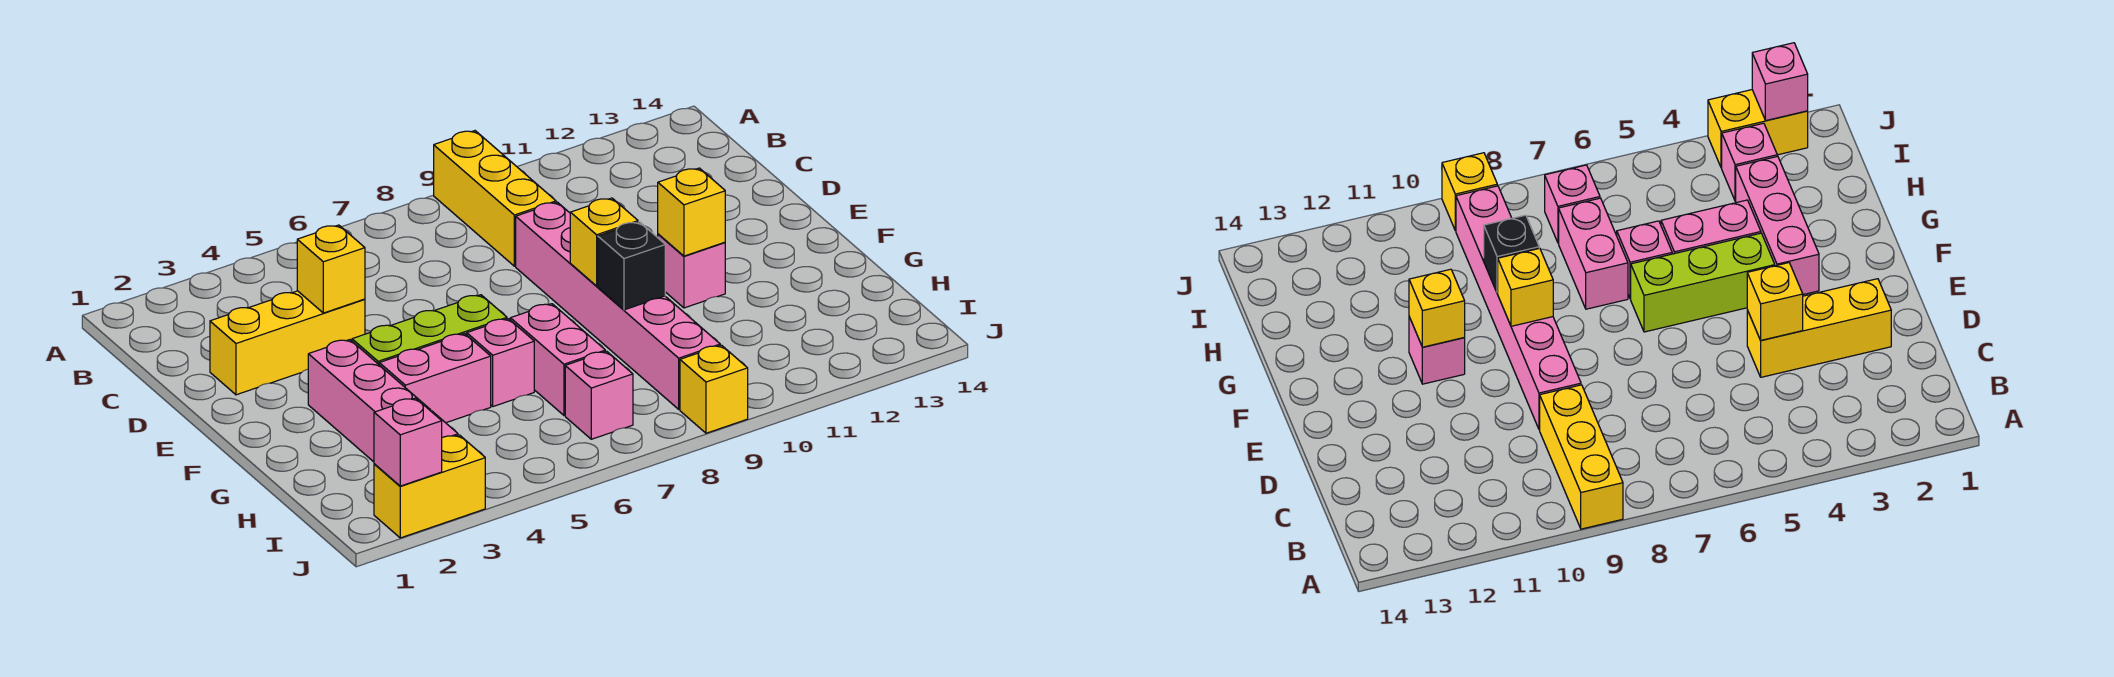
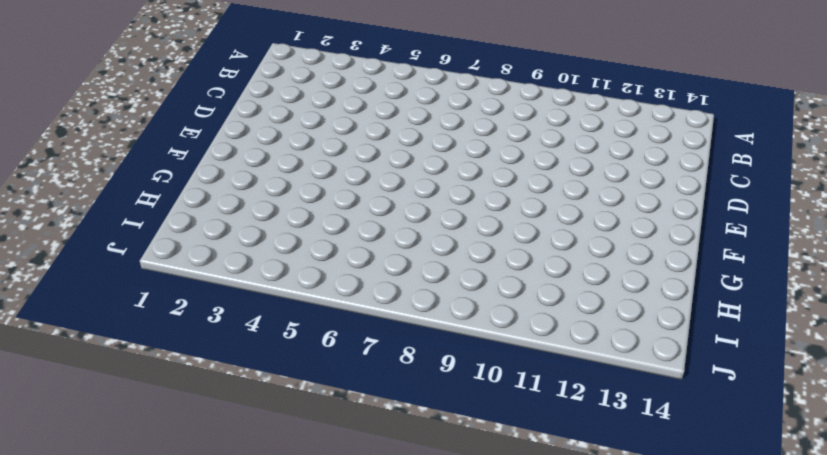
none -> yellow brick A9:C9 level 1
none -> yellow brick D2:D4 level 1
none -> pink brick D9:I9 level 1

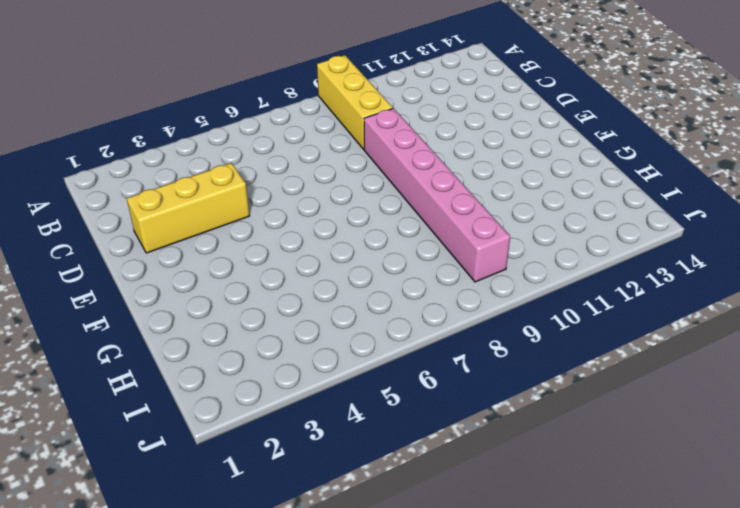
none -> pink brick F3:H3 level 1
none -> lime brick F4:F6 level 1
none -> pink brick F11 level 1

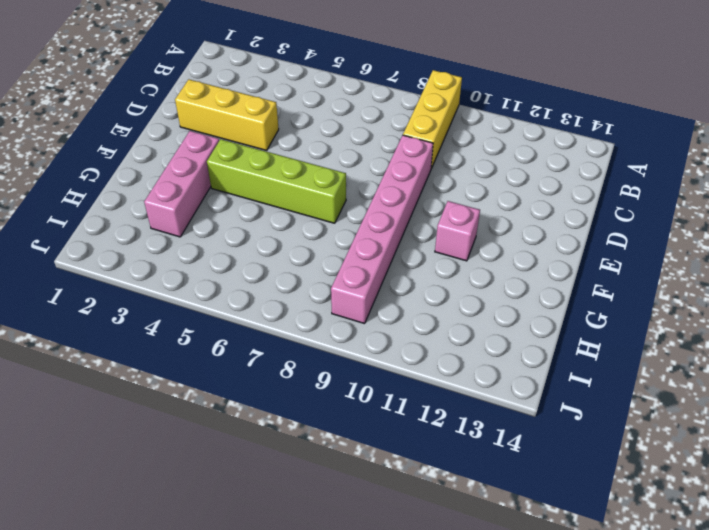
lime brick F4:F7 level 1 -> lime brick F4:F6 level 1
none -> pink brick G4:G5 level 1
none -> pink brick G6 level 1
none -> pink brick G7:H7 level 1

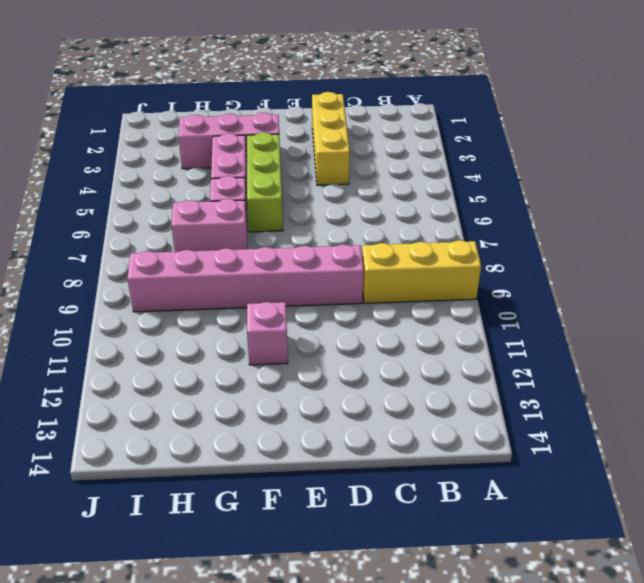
none -> pink brick I3 level 1
none -> pink brick I7 level 1
none -> yellow brick J2:J3 level 1

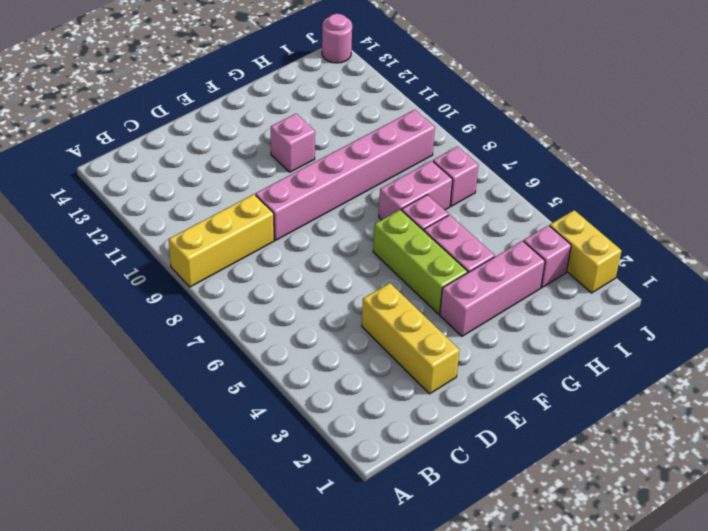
pink round brick J14 level 1 -> none
none -> yellow brick J9 level 1
none -> yellow brick D4 level 2
none -> yellow brick F9 level 2

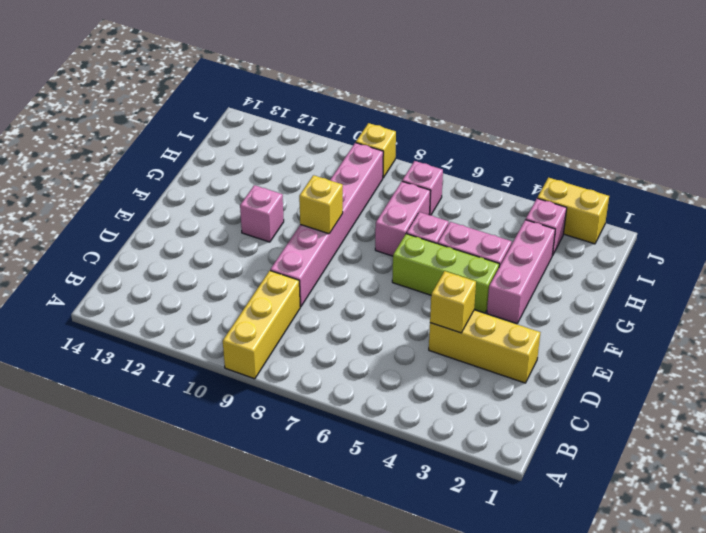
none -> yellow brick F11 level 2
none -> black brick G9 level 2
none -> pink brick J2 level 2

